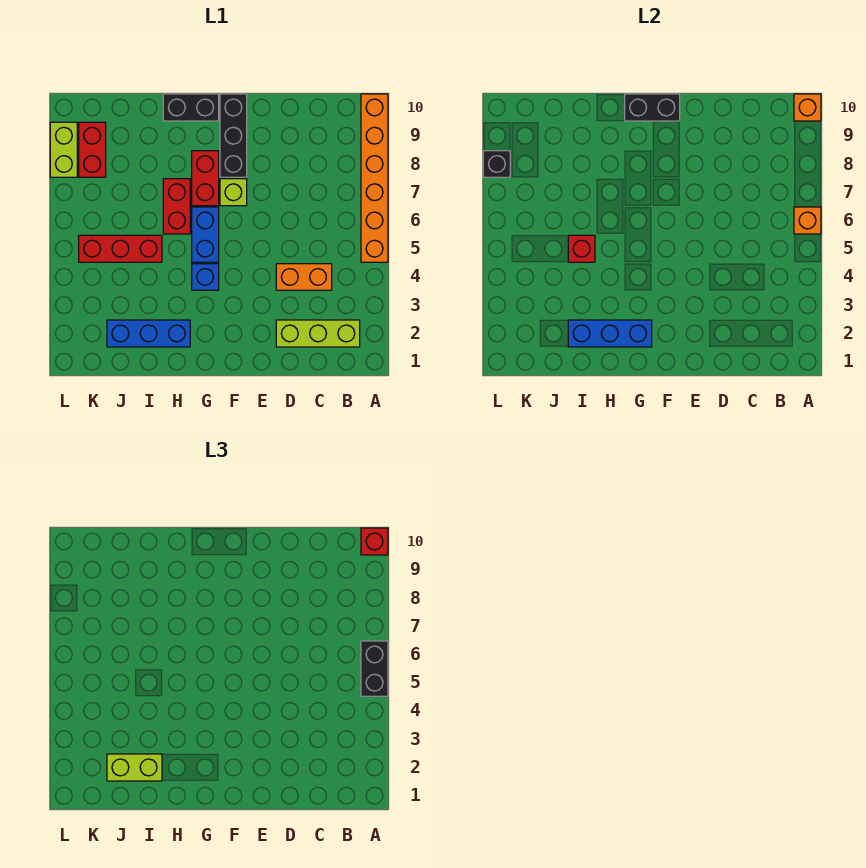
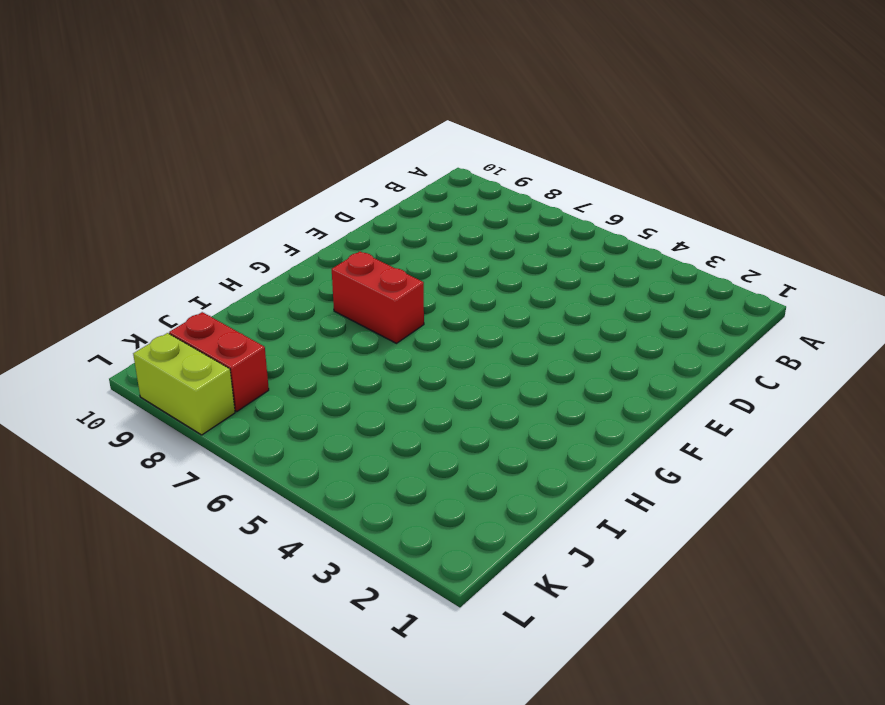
none -> orange brick A5:A10 level 1
none -> lime brick B2:D2 level 1
none -> orange brick C4:D4 level 1

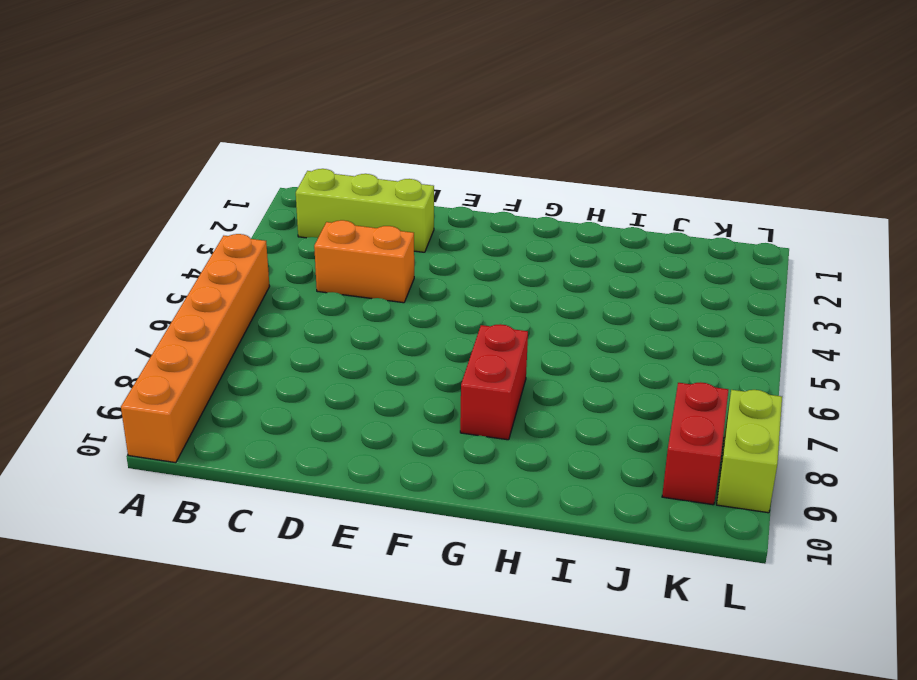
none -> lime brick F7 level 1
none -> black brick F8:F10 level 1
none -> blue brick G4 level 1

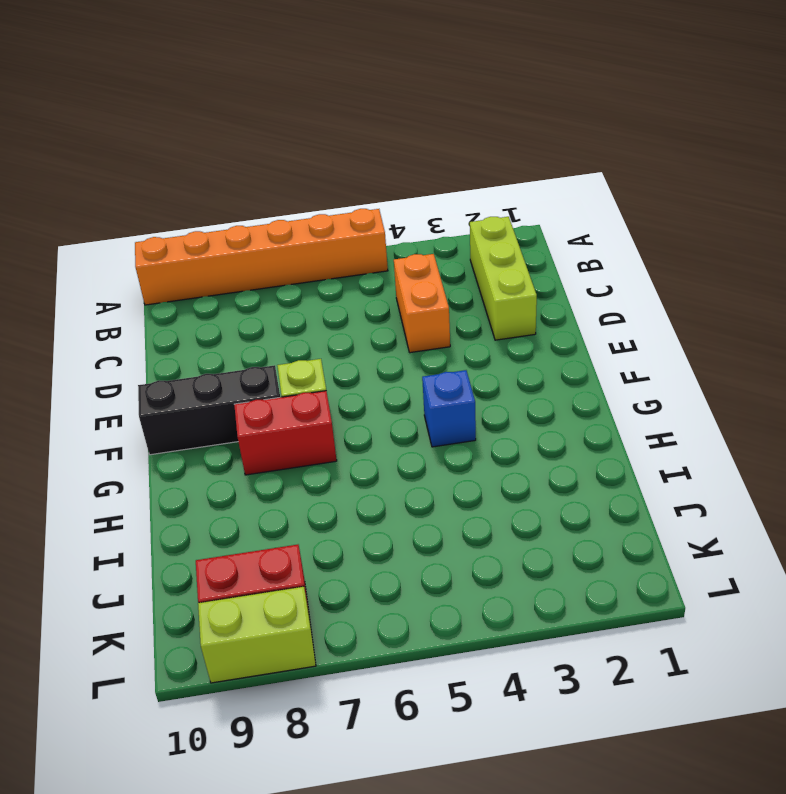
none -> blue brick G5:G6 level 1
none -> black brick G10:H10 level 1
none -> blue brick H2:J2 level 1

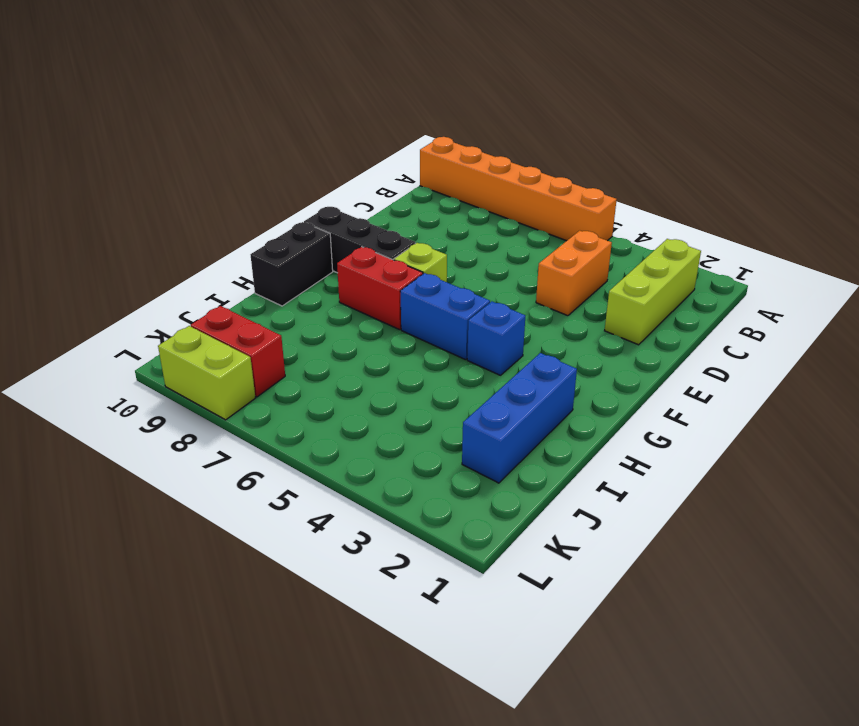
none -> red brick H6:H7 level 1
none -> red brick I5:K5 level 1
none -> orange brick A6 level 2

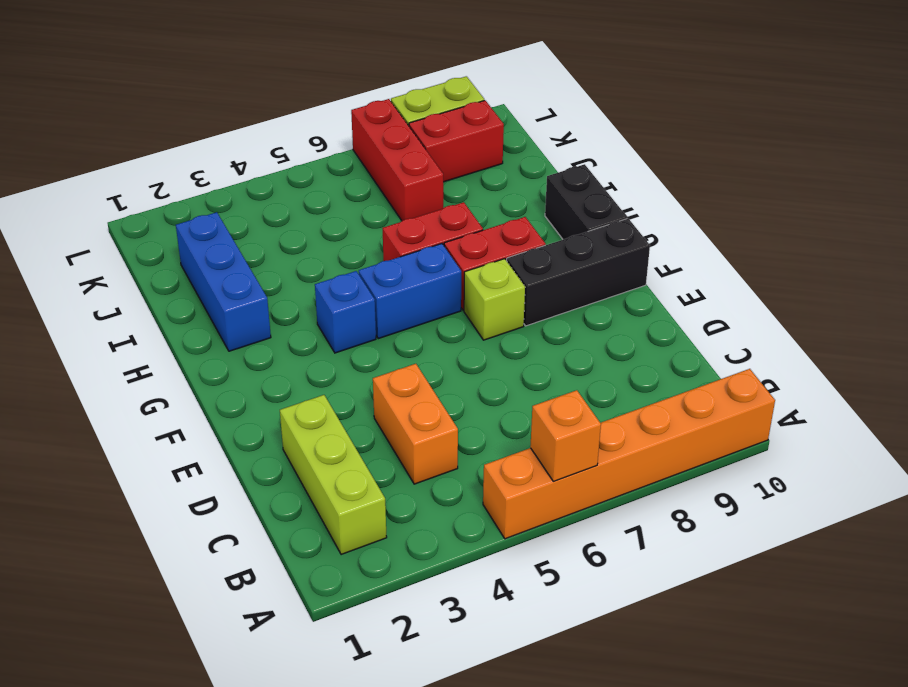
red brick J7:L7 level 1 -> red brick I5:K5 level 1
none -> orange brick A10 level 2
none -> black brick F10:G10 level 2
none -> blue brick G2:I2 level 2

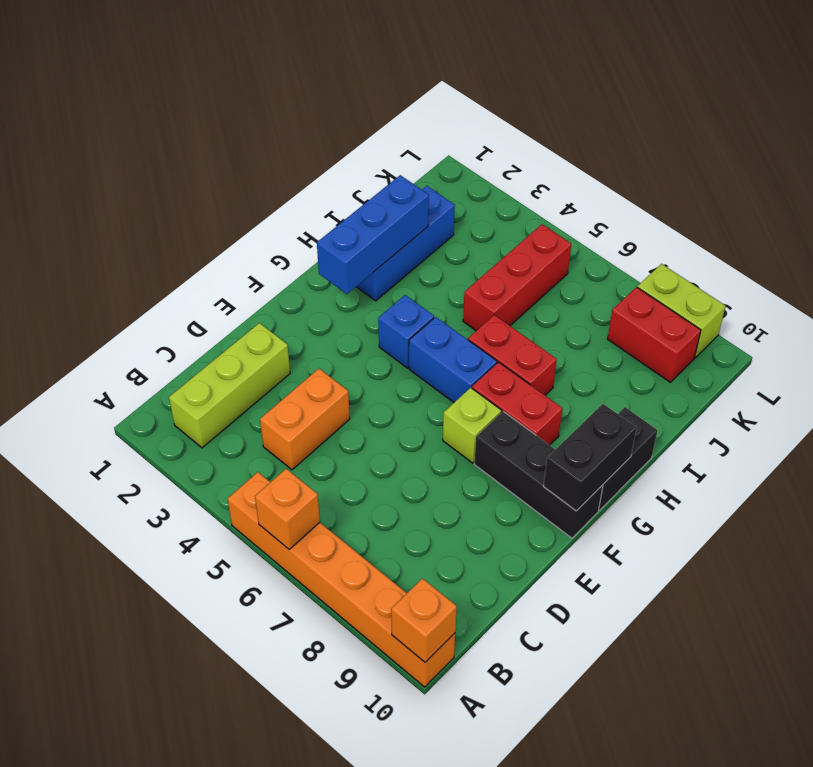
none -> red brick I5 level 2
none -> black brick L8 level 2
none -> black brick A5:A6 level 3

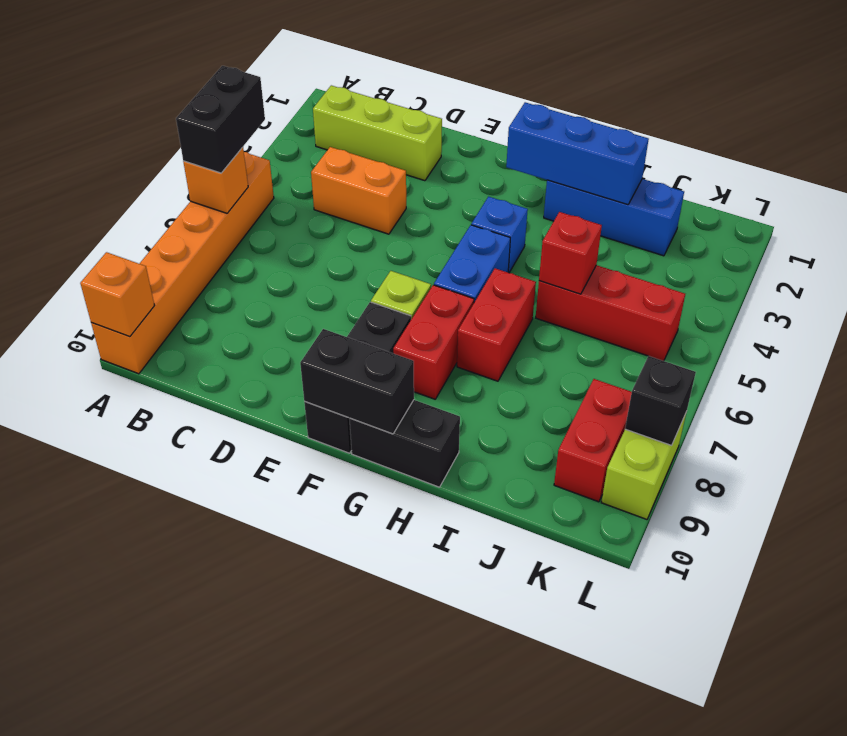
none -> red brick A10 level 3
none -> lime brick I2:J2 level 3

